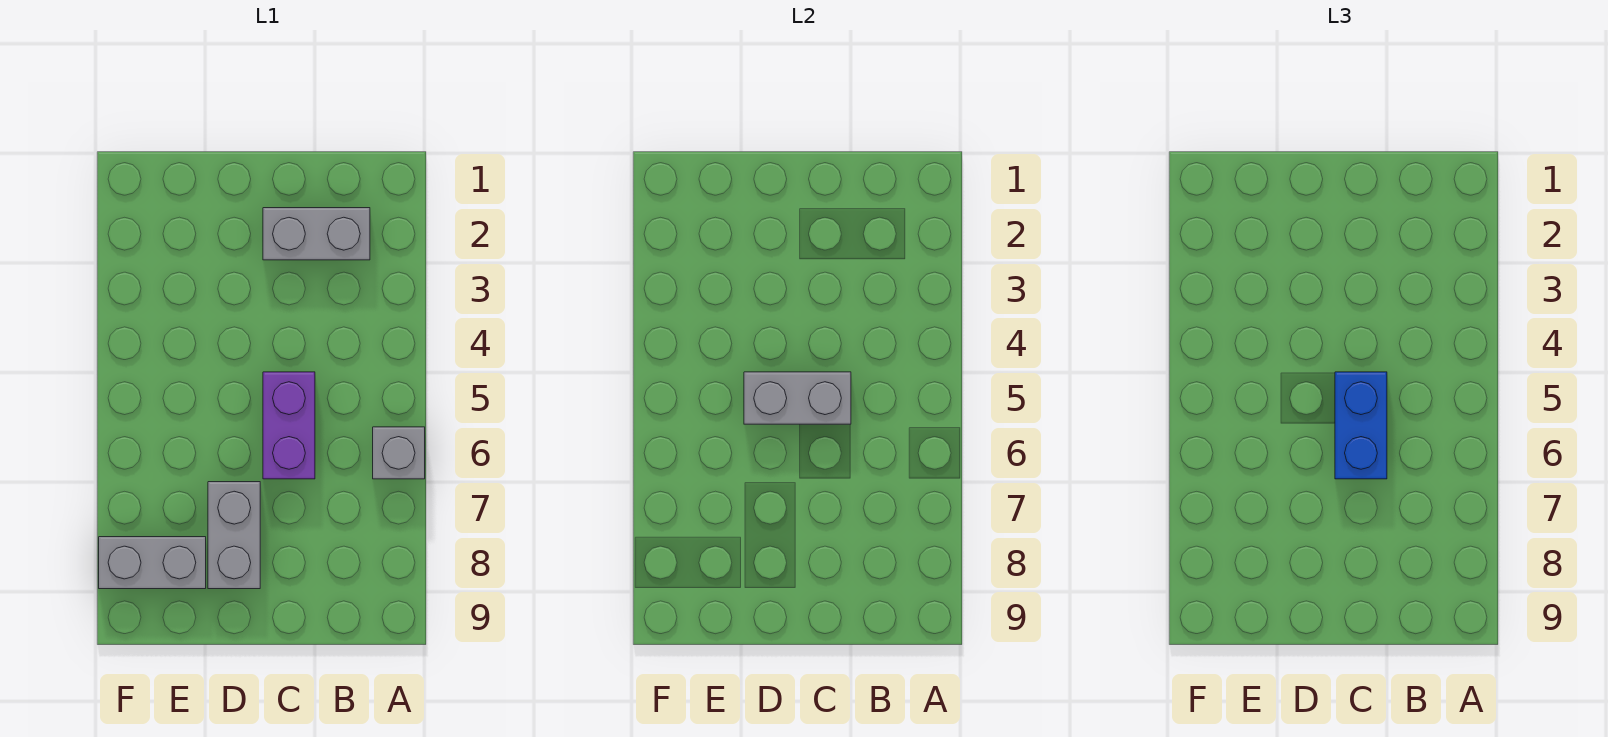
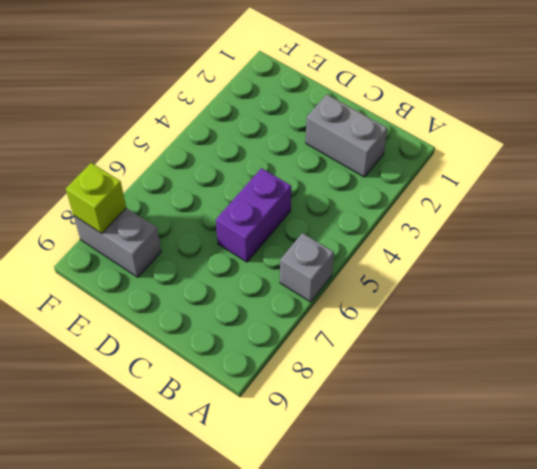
lime brick F8 level 2 -> none
none -> grey brick D7:D8 level 1
none -> grey brick C5:D5 level 2

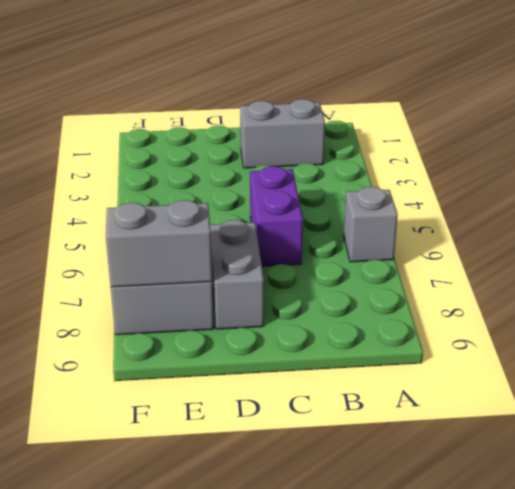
grey brick E8:F8 level 2 -> grey brick C5:D5 level 2
none -> blue brick C5:C6 level 3

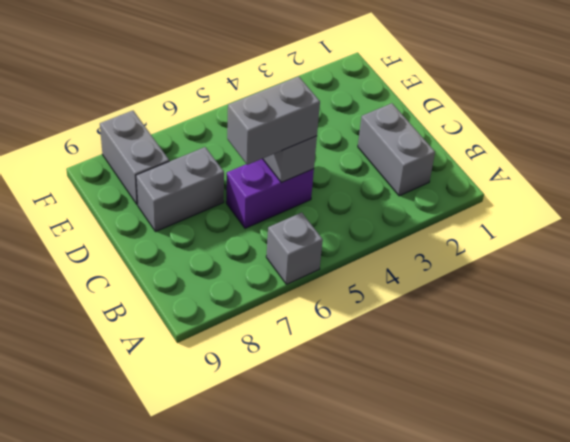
grey brick C5:C6 level 3 -> blue brick C5:C6 level 3

